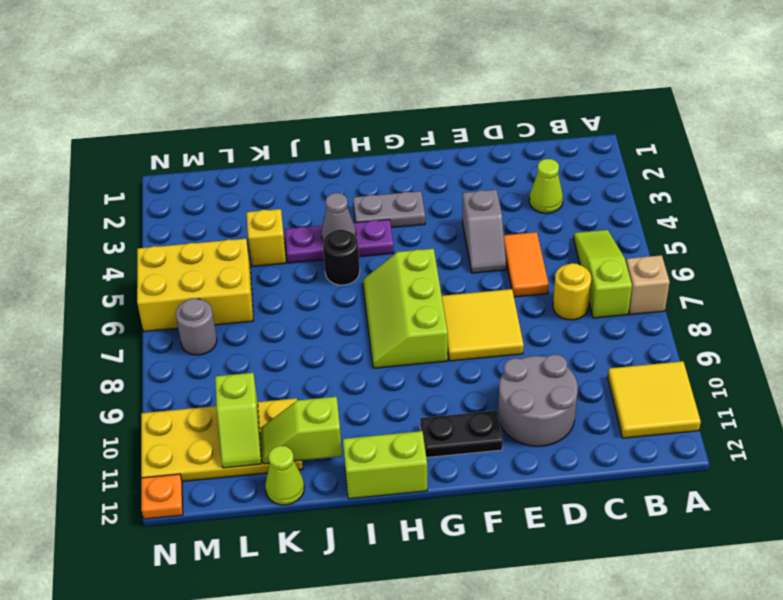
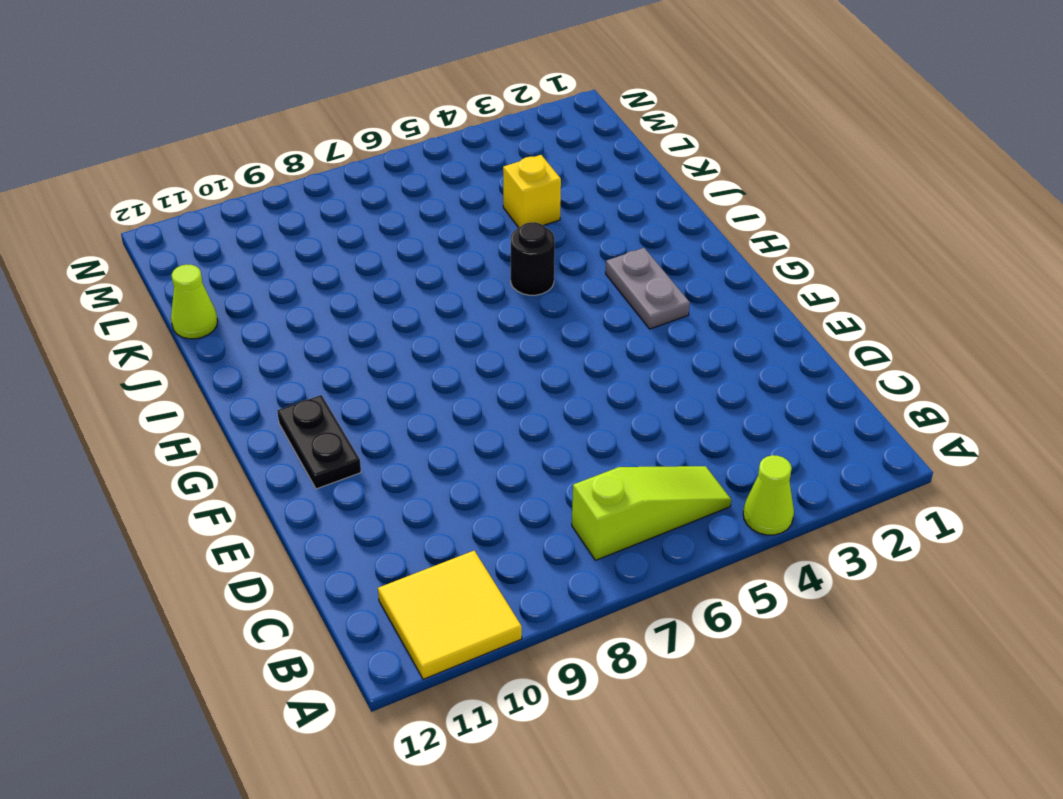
lime cone A4 level 1 -> lime cone C3 level 1
none -> tan brick A7 level 1
none -> yellow round brick C7 level 1
none -> orange tile D5:D6 level 1

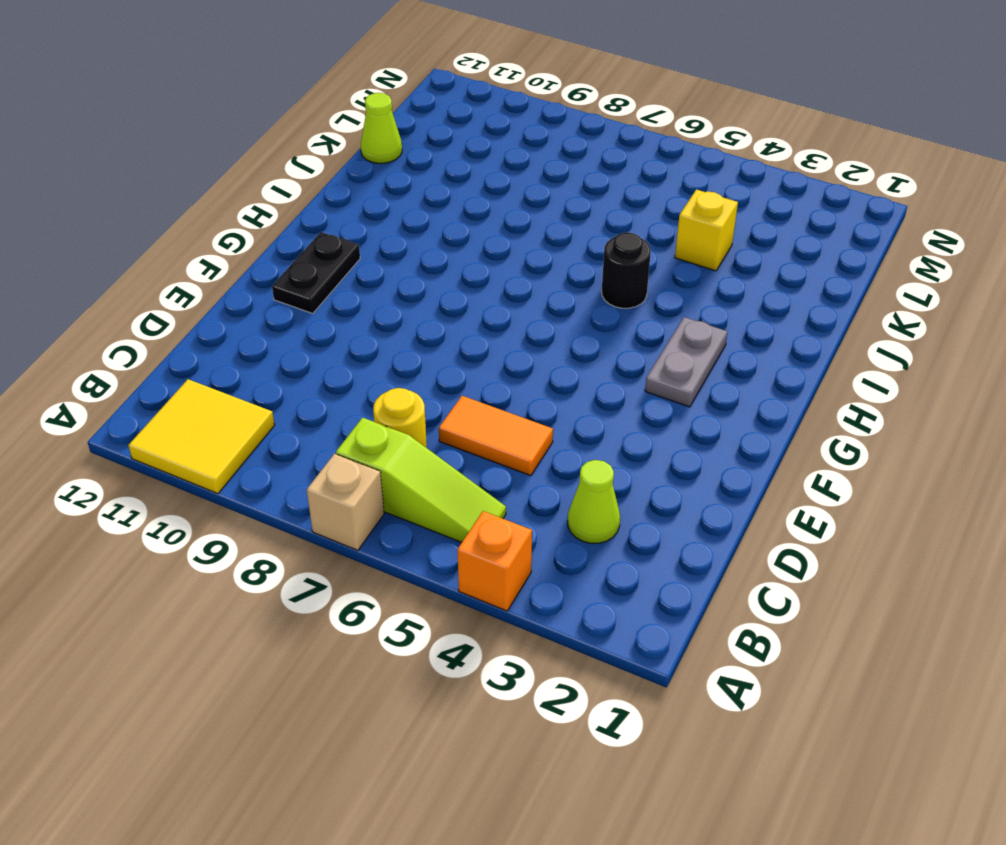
orange brick A4 level 1 -> none
none -> grey round brick D10:E11 level 1
none -> grey slope E4:E5 level 1 top 4
none -> yellow tile E7:F8 level 1

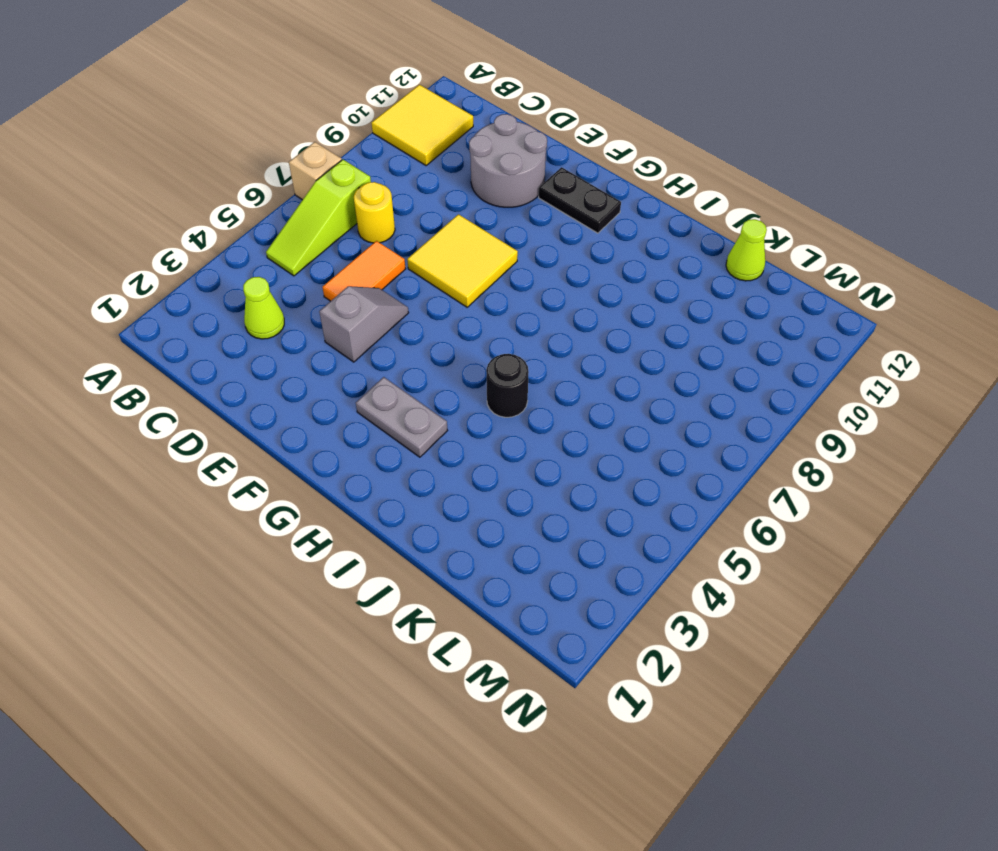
none -> lime slope G6:H8 level 1 top G
none -> purple plate H4:J4 level 1
none -> lime brick H12:I12 level 1

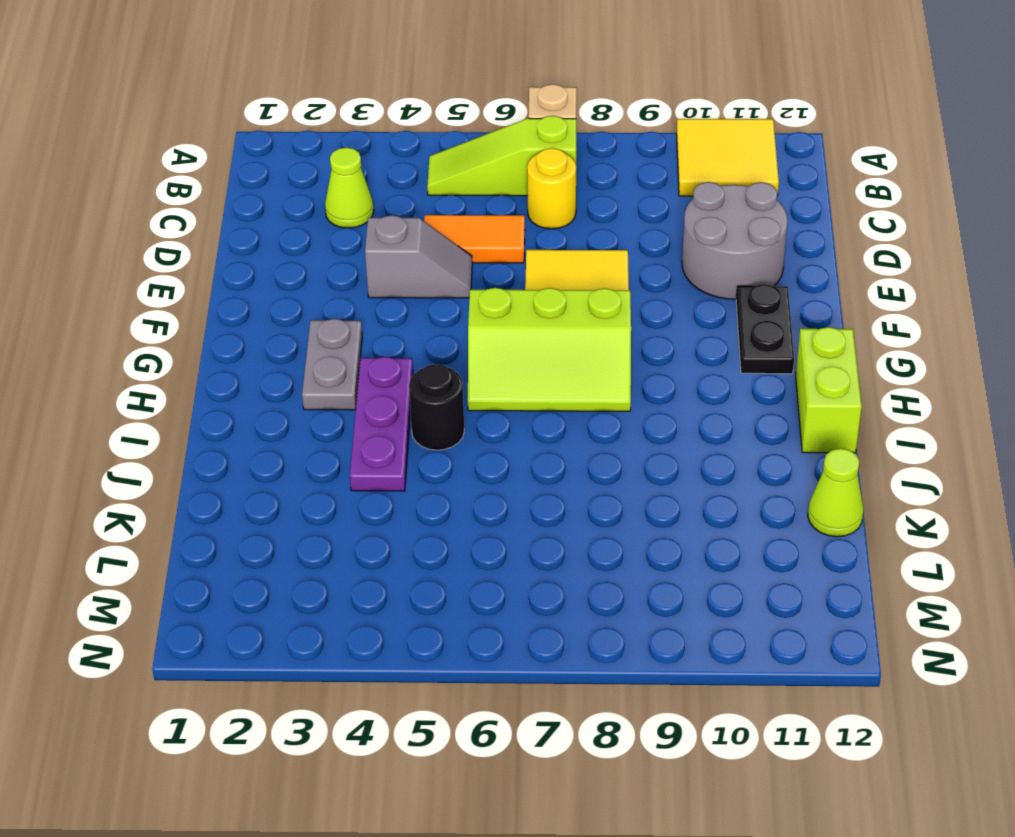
none -> yellow brick K4 level 1
none -> yellow plate K10:N11 level 1
none -> yellow brick L5:N6 level 1

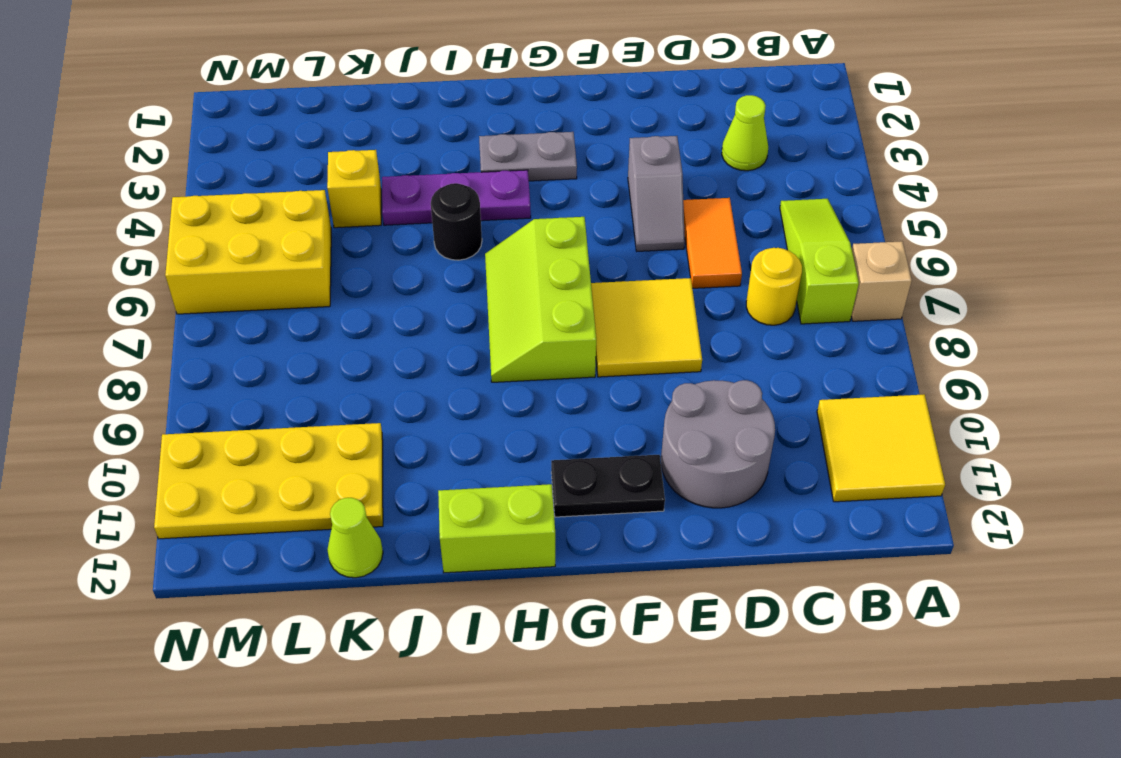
none -> grey round brick M7 level 1
none -> orange plate N12 level 1
none -> grey cone I4 level 2

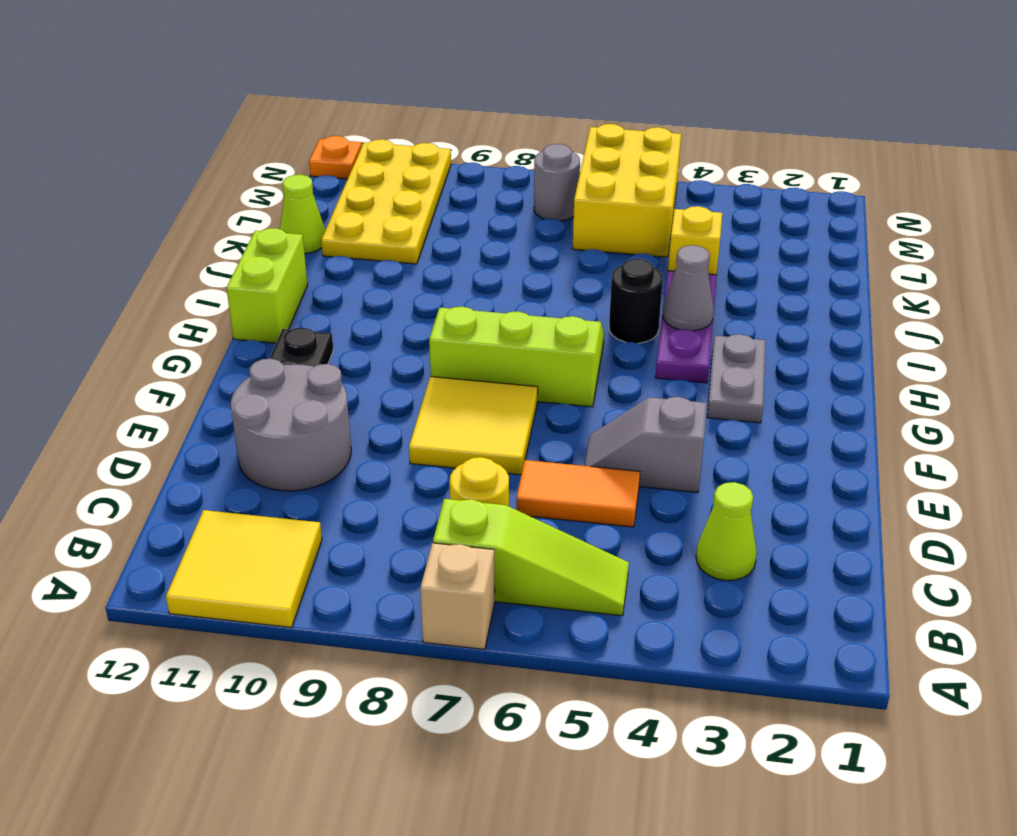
none -> lime slope J11:K11 level 2 top J
none -> lime slope L10:L11 level 2 top 10

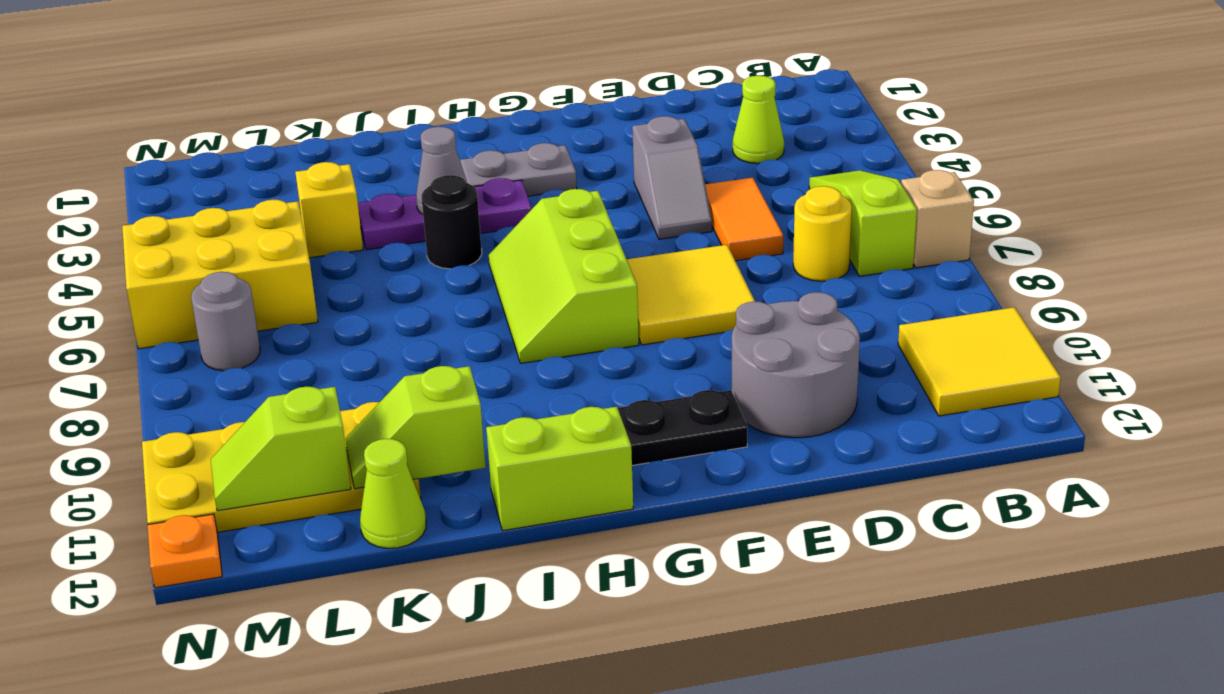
lime slope L11:M11 level 2 top L -> lime slope L10:L11 level 2 top 10

